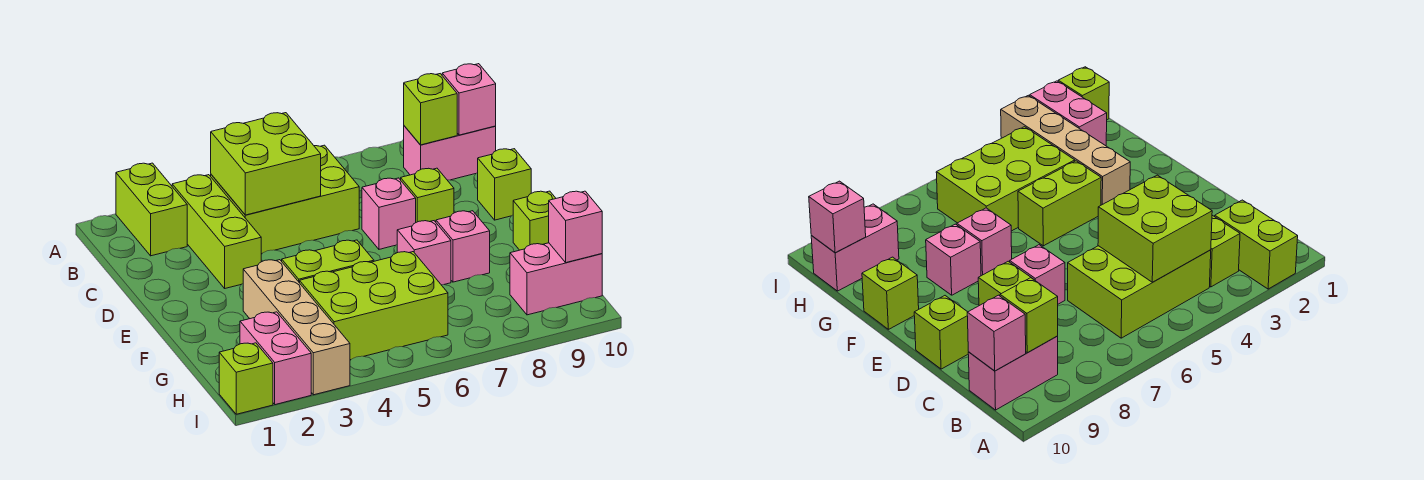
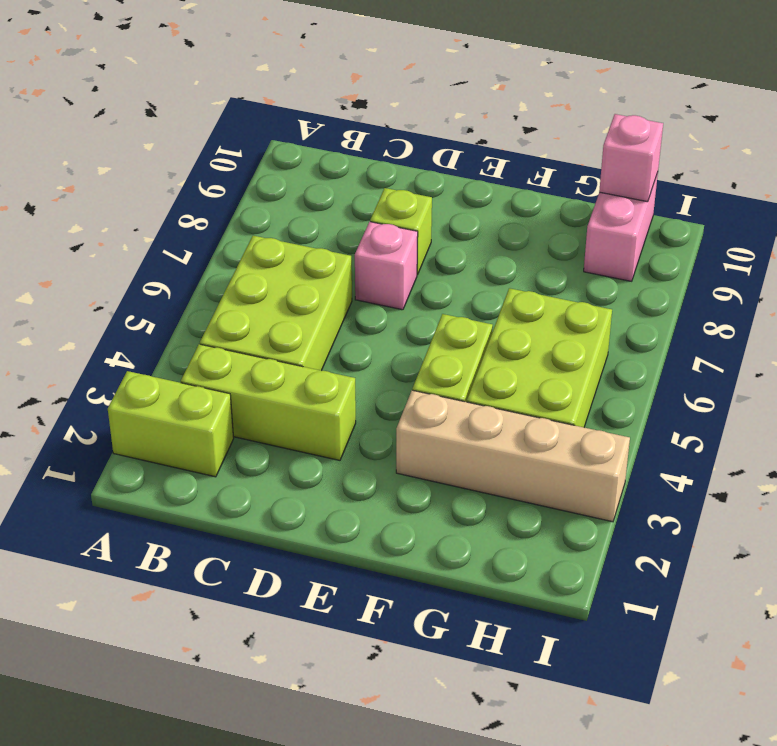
none -> pink brick B9:B10 level 1
none -> lime brick D10 level 1
none -> pink brick F7 level 1

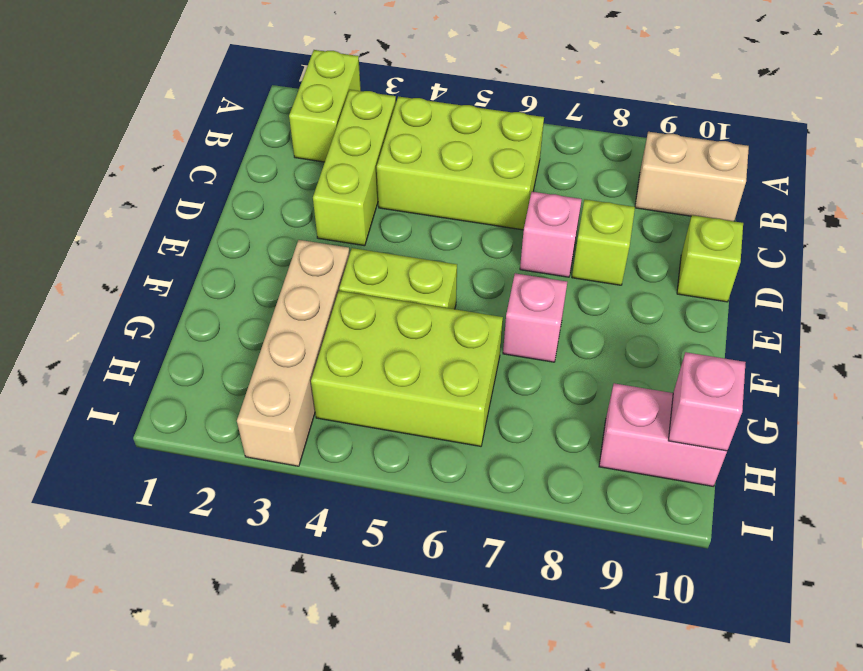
tan brick B9:B10 level 1 -> pink brick B9:B10 level 1
none -> pink brick F8 level 1
none -> lime brick F10 level 1
none -> pink brick H2:I2 level 1

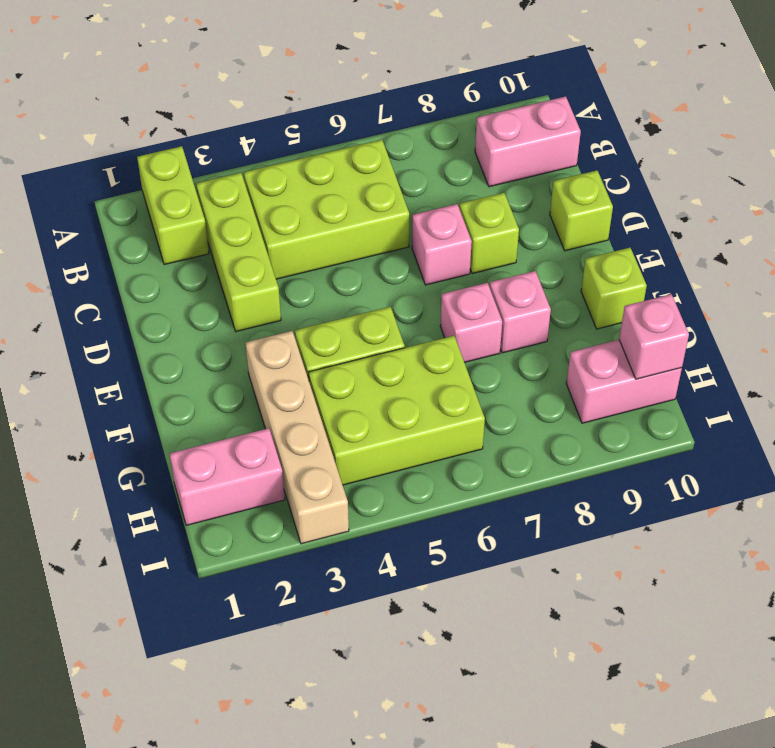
pink brick H1:H2 level 1 -> pink brick H2:I2 level 1
none -> lime brick I1 level 1
none -> lime brick B4:C5 level 2
none -> lime brick B9 level 2

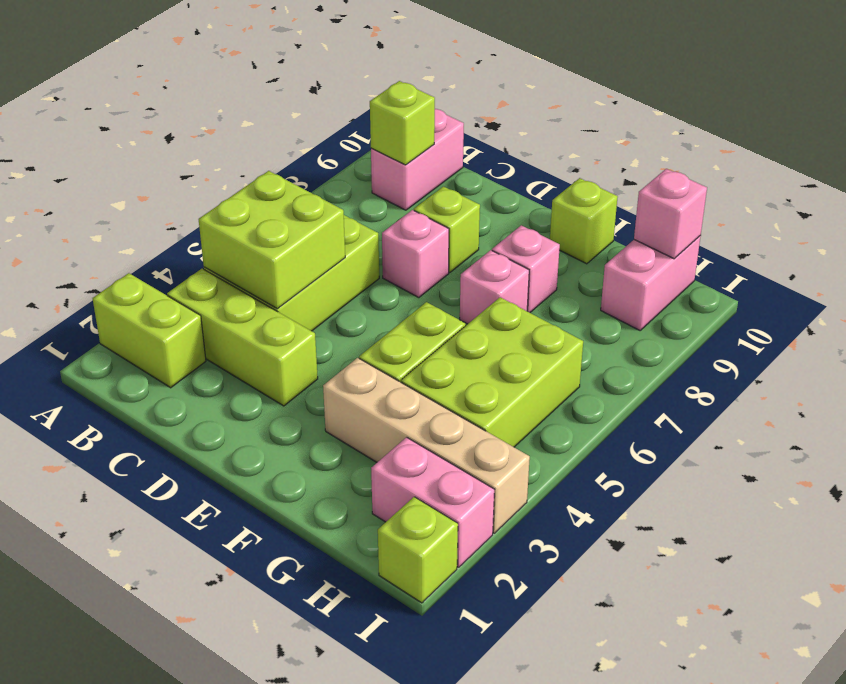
none -> lime brick D10 level 1
none -> pink brick B10 level 2

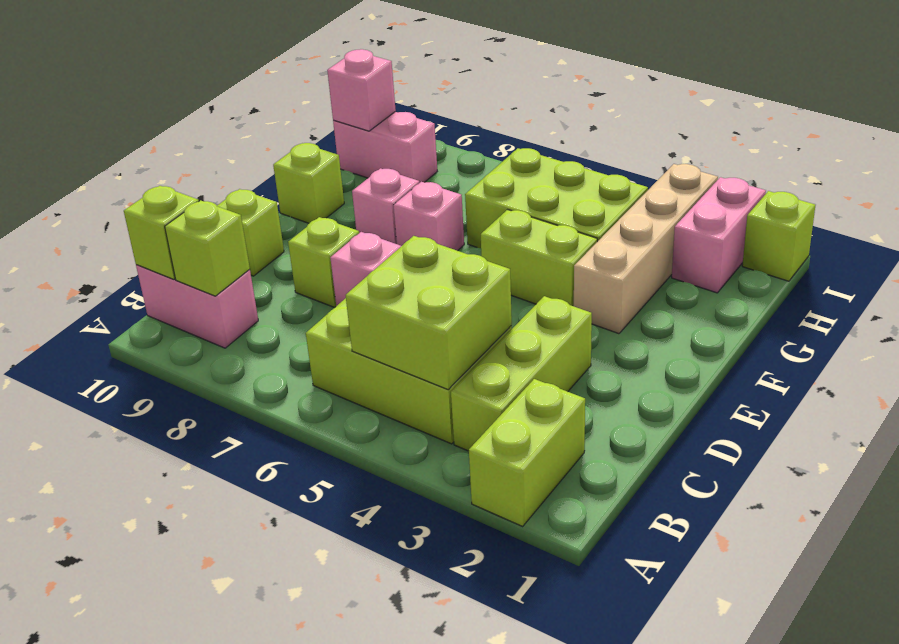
lime brick B10 level 2 -> pink brick B10 level 2

